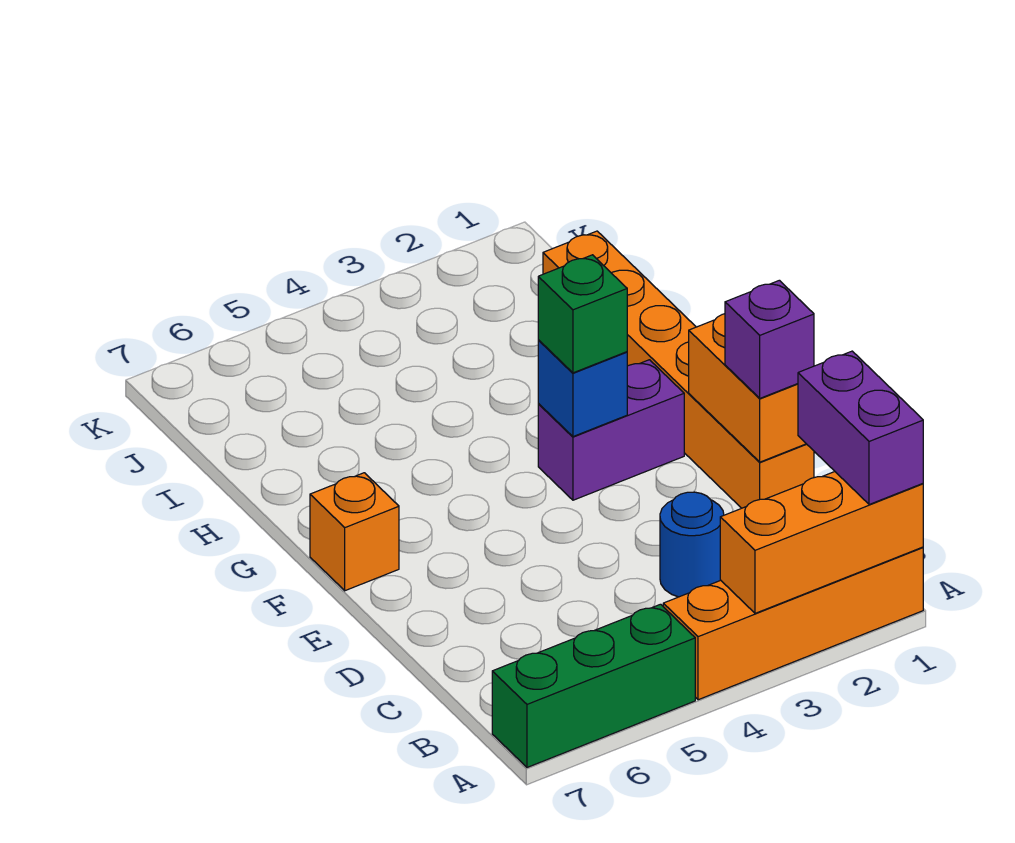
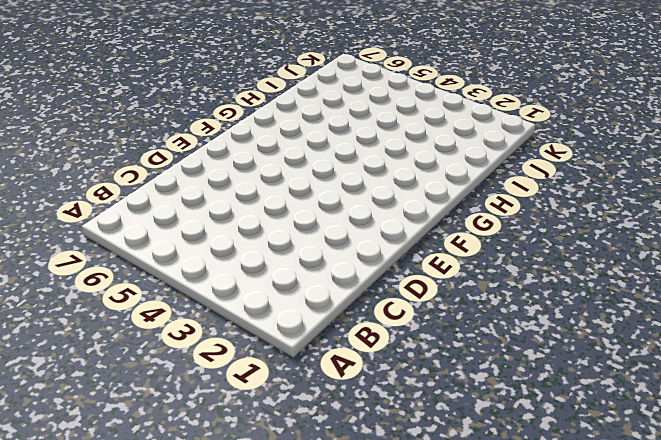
none -> orange brick A1:A4 level 1
none -> green brick A5:A7 level 1
none -> blue round brick C3 level 1

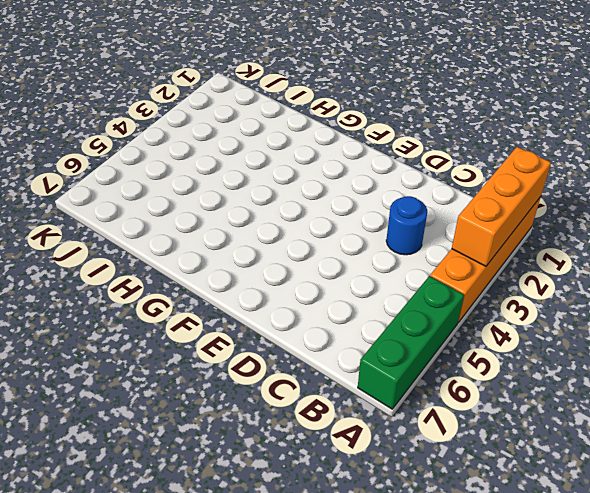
none -> orange brick D1:I1 level 1
none -> purple brick F2:F3 level 1
none -> orange brick F7 level 1

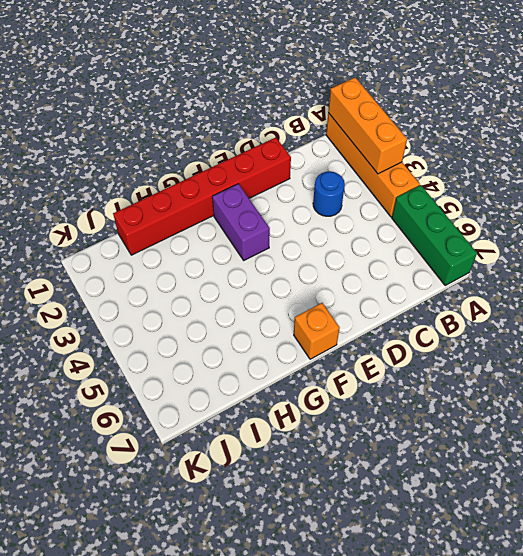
red brick D1:I1 level 1 -> orange brick D1:I1 level 1
none -> orange brick D1:E1 level 2
none -> blue brick F3 level 2
none -> purple brick A1:B1 level 3

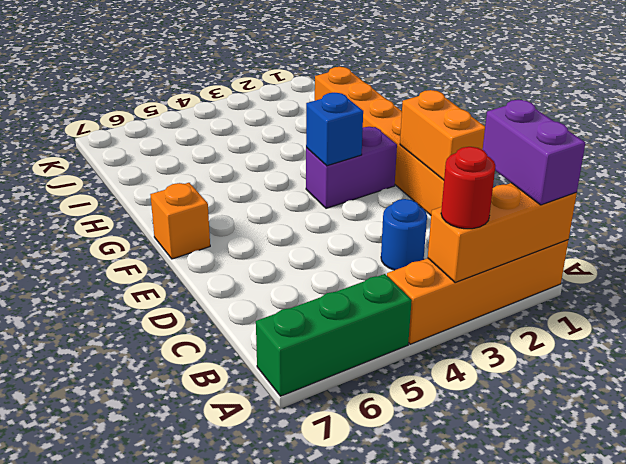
red round brick A3 level 3 -> none
none -> purple brick D1 level 3
none -> green brick F3 level 3

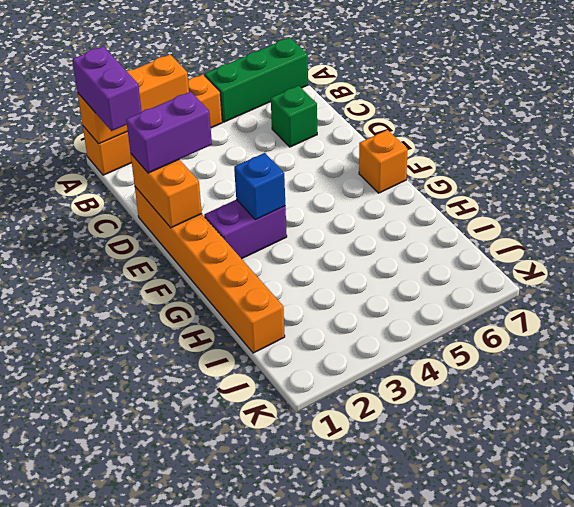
green brick C6 level 1 -> green brick F3 level 3
purple brick D1:D2 level 3 -> purple brick D1 level 3
none -> blue round brick C3 level 1

